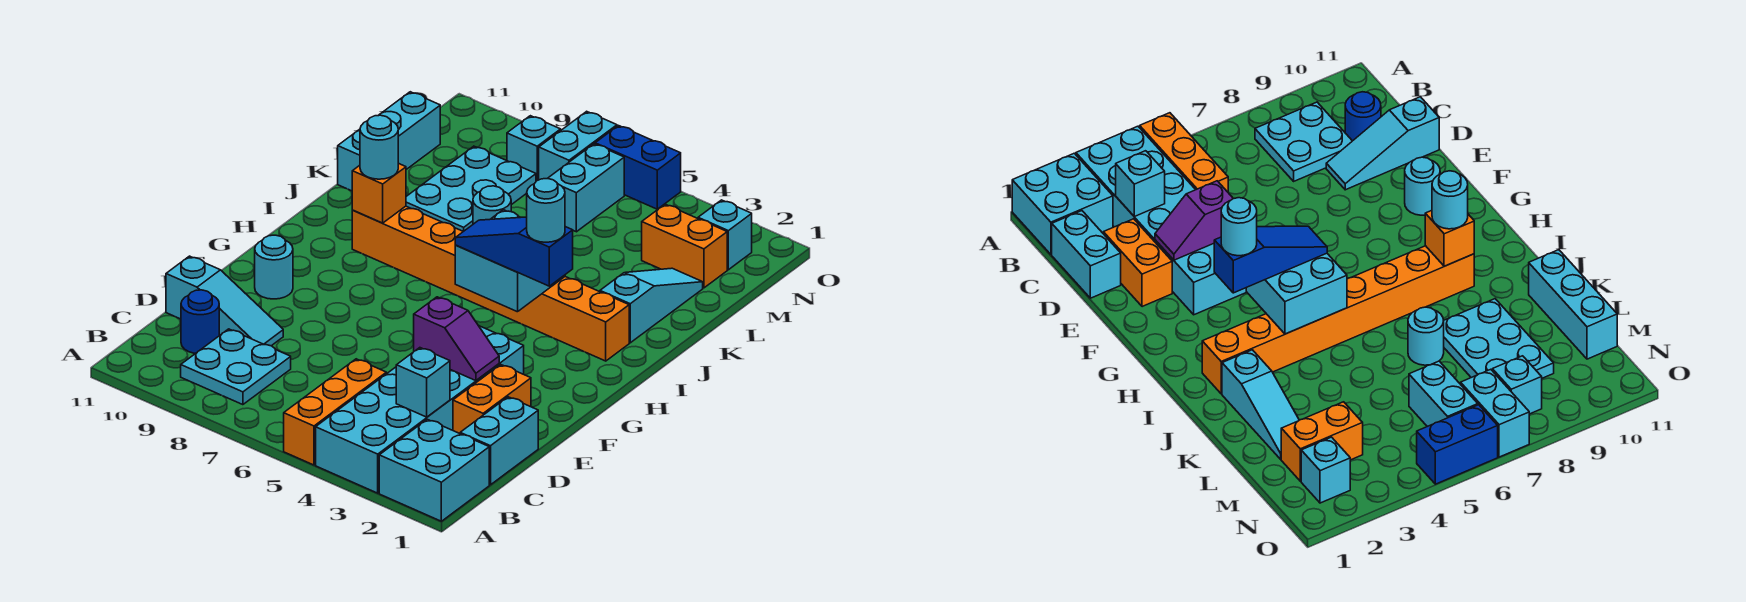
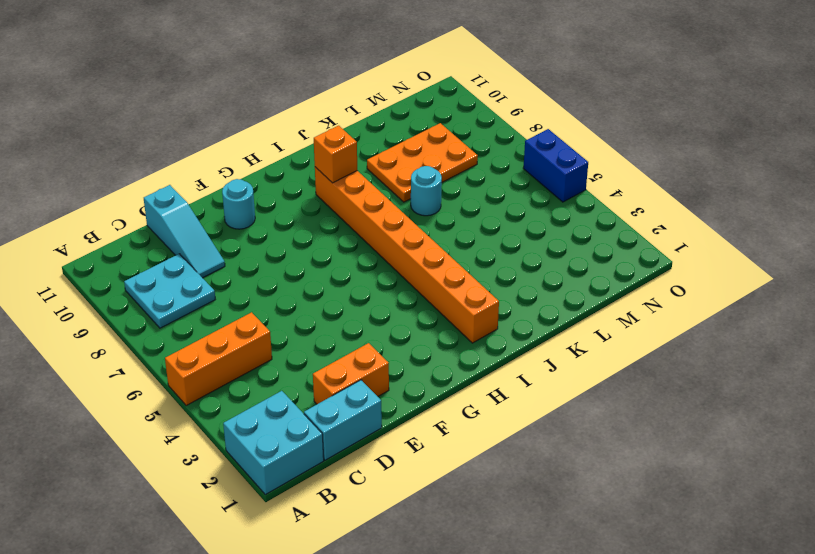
orange plate K8:M9 level 1 -> cyan plate K8:M9 level 1
none -> cyan brick A3:F4 level 1
none -> blue round brick C10 level 1
none -> cyan slope J2:L2 level 1 top J

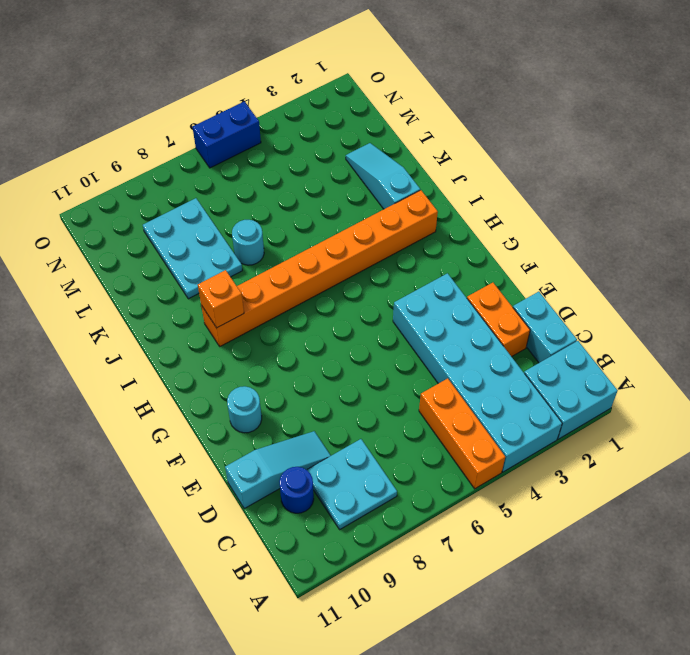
none -> cyan brick K11:M11 level 1
none -> orange brick M2:M3 level 1
none -> cyan brick M6:N6 level 1

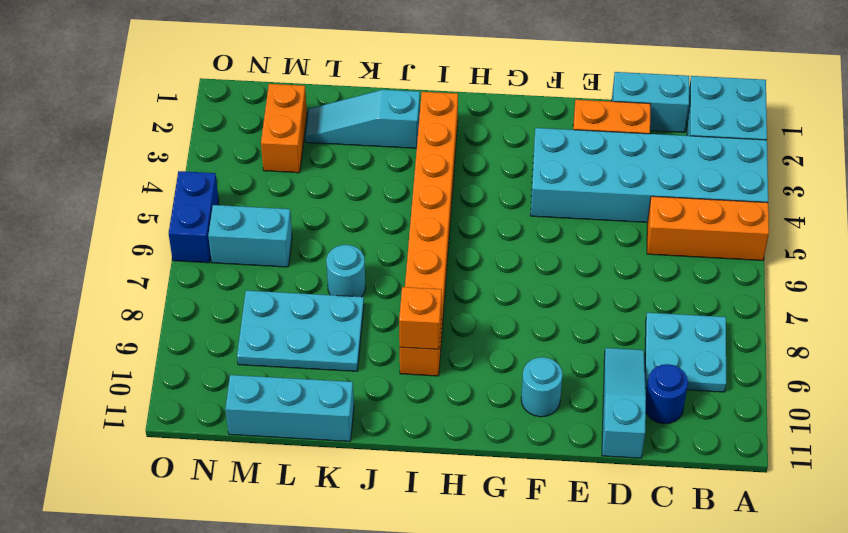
none -> cyan brick N2 level 1
none -> cyan brick N7:O7 level 1
none -> cyan brick N8 level 1

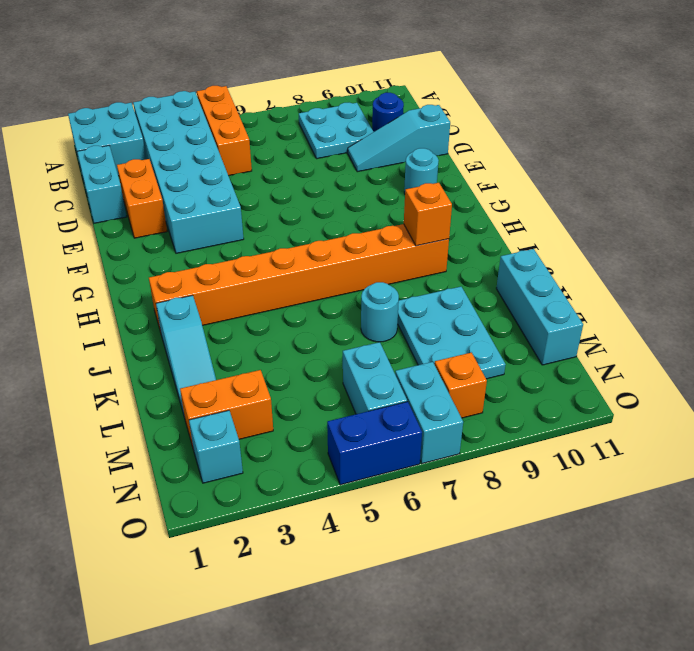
orange brick N8 level 1 -> cyan brick N8 level 1
none -> cyan brick C3 level 2
none -> purple slope E3:E4 level 2 top 4
none -> cyan brick H4:I5 level 2

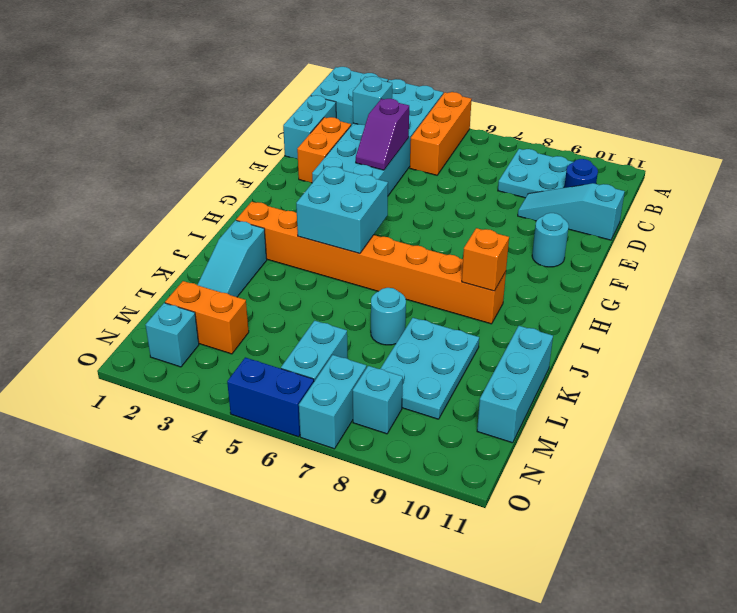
purple slope D4:E4 level 2 top D -> purple slope E3:E4 level 2 top 4
none -> blue slope H3:H5 level 3 top 3
none -> cyan round brick I9 level 3
none -> cyan round brick H3 level 4

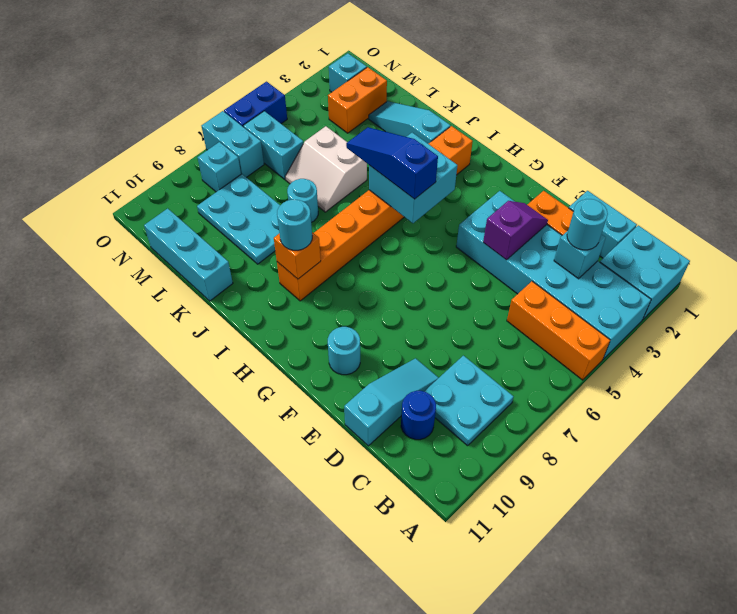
cyan round brick C3 level 3 -> cyan round brick H3 level 4
blue slope H5:J5 level 3 top H -> blue slope H3:H5 level 3 top 3
white slope K5:L6 level 1 top 5 -> none

